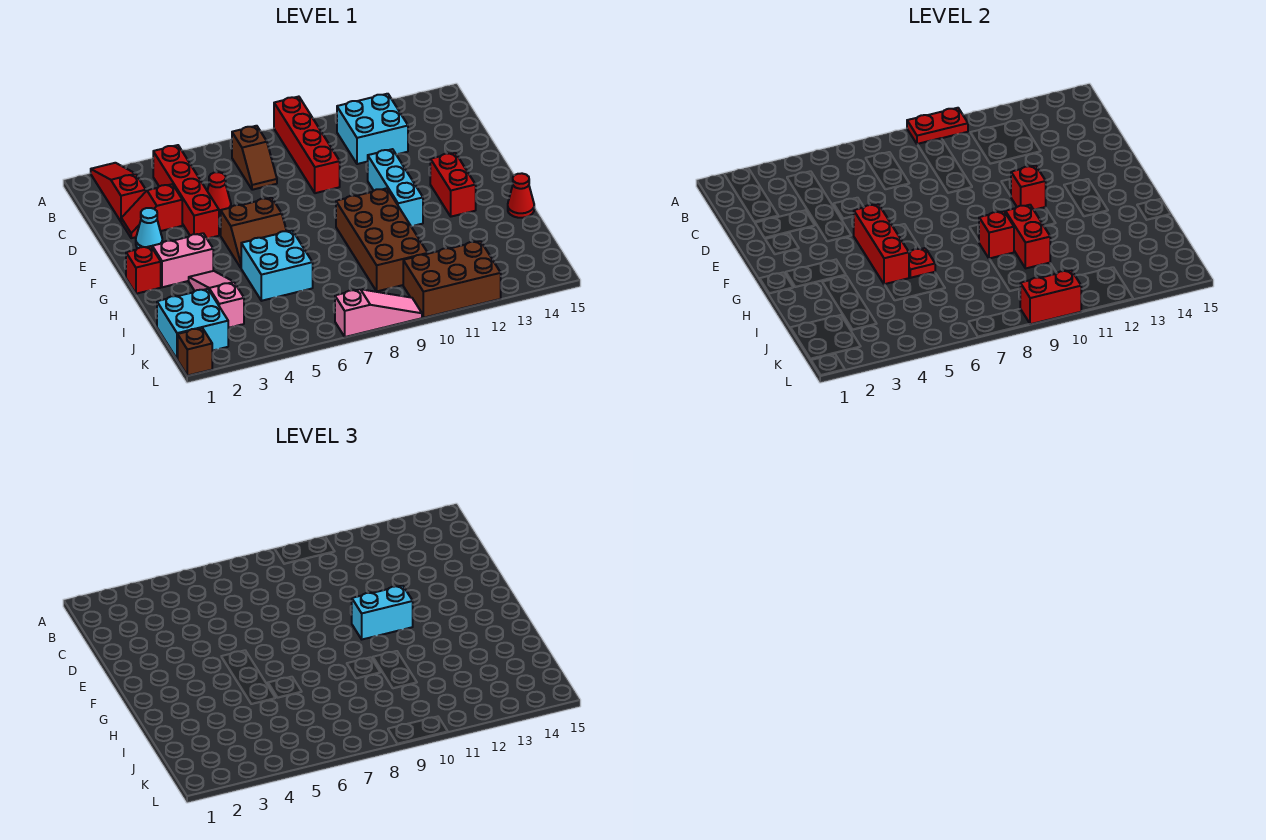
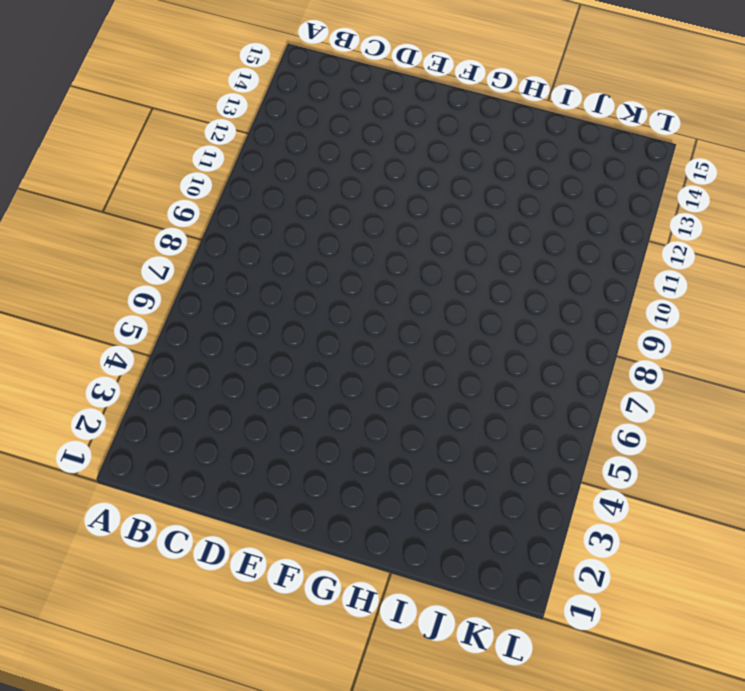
none -> red slope A2:C2 level 1 top C
none -> red brick A9:D9 level 1
none -> red brick B4:E4 level 1

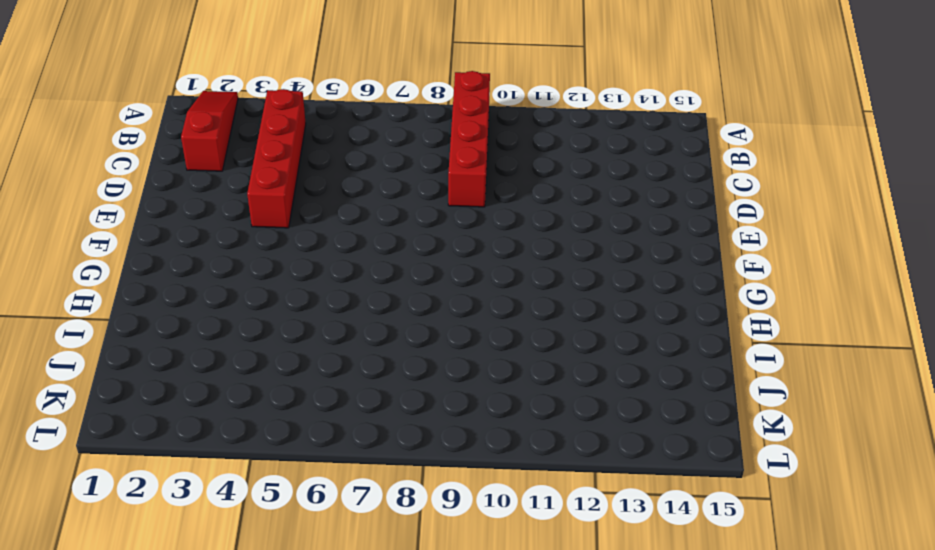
none -> brown slope B7:C7 level 1 top B
none -> cyan brick B11:C12 level 1
none -> red slope D2:D3 level 1 top 3

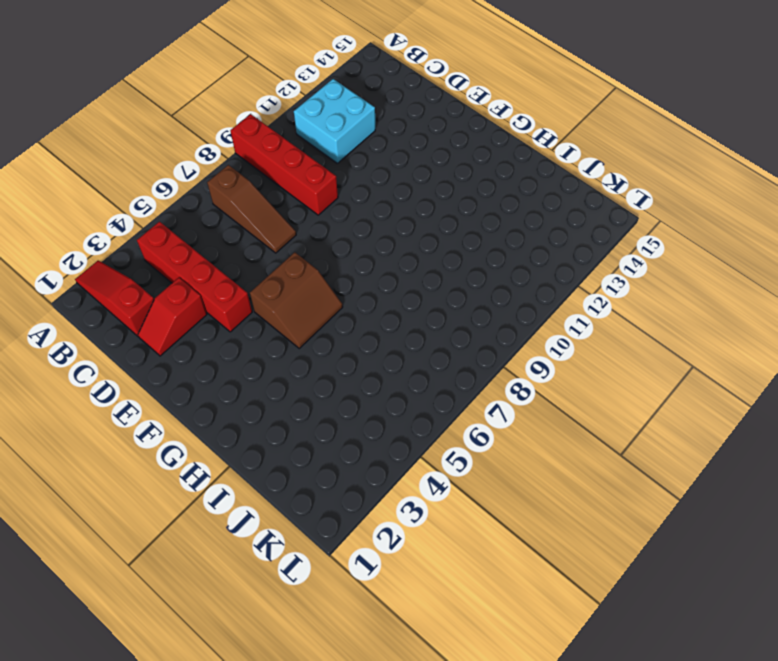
brown slope B7:D7 level 1 top B -> brown slope B7:C7 level 1 top B
none -> red cone D5 level 1
none -> cyan cone E2 level 1
none -> cyan brick E11:G11 level 1

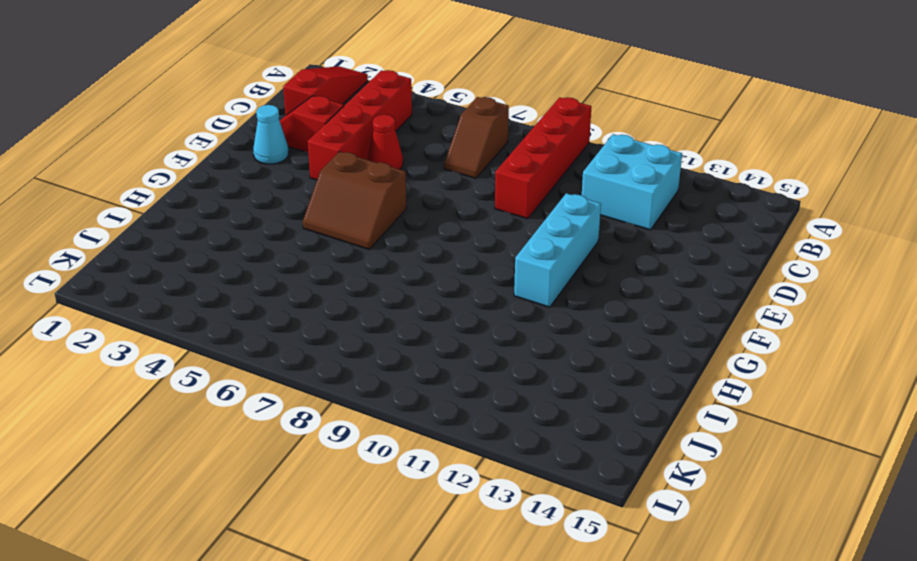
none -> red brick F13:G13 level 1
none -> red brick G1 level 1
none -> pink brick G2:G3 level 1

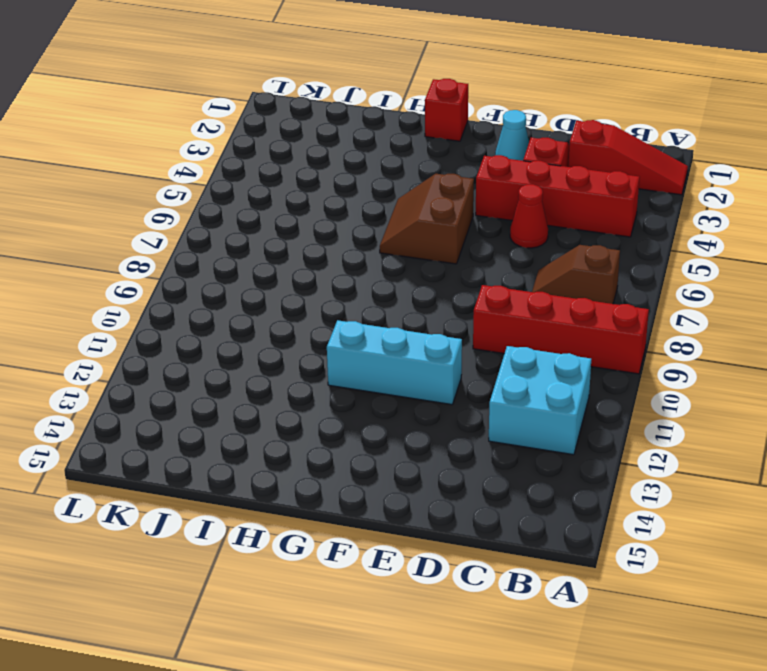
none -> red brick F13:G13 level 1
none -> pink brick G2:G3 level 1
none -> brown brick G9:J10 level 1

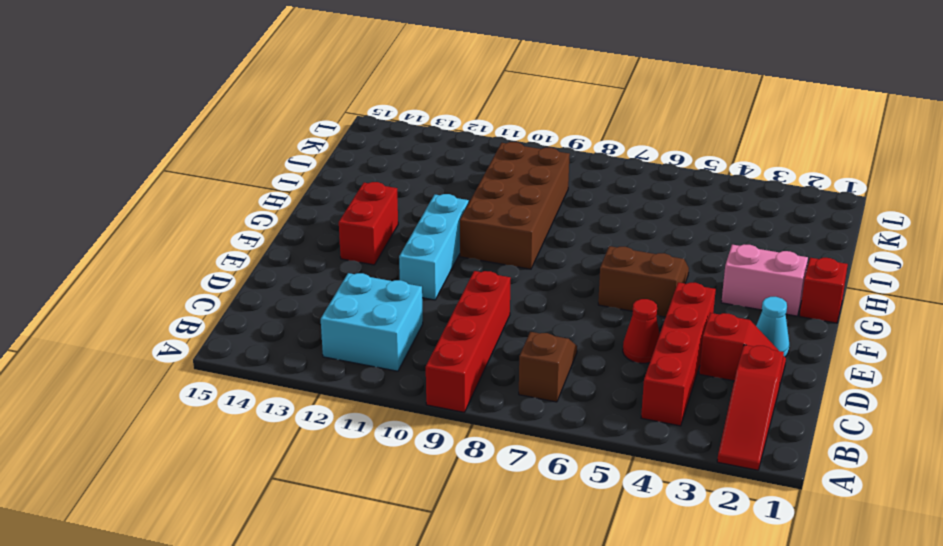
none -> pink slope H3:J3 level 1 top J
none -> cyan brick H5:I6 level 1
none -> red cone H15 level 1

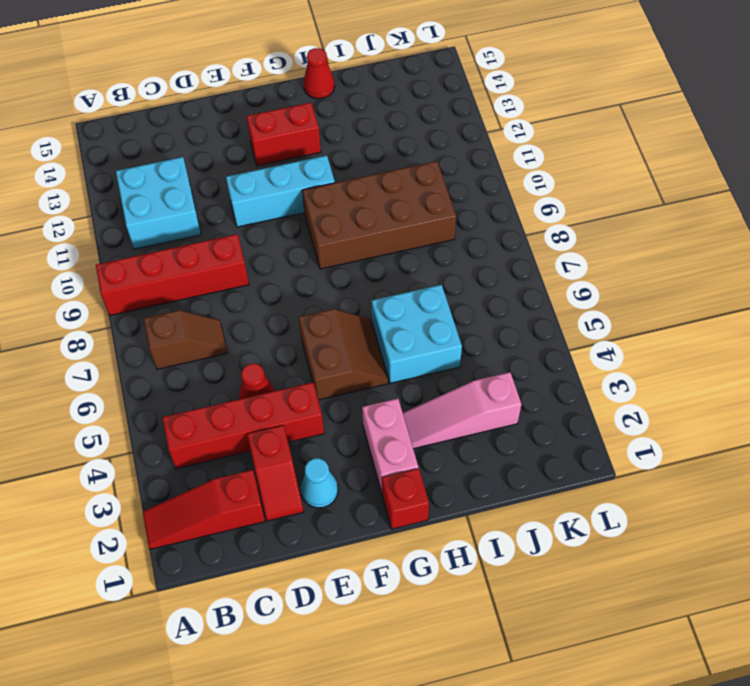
none -> cyan brick J1:K2 level 1
none -> brown brick K10:L12 level 1
none -> brown brick L1 level 1

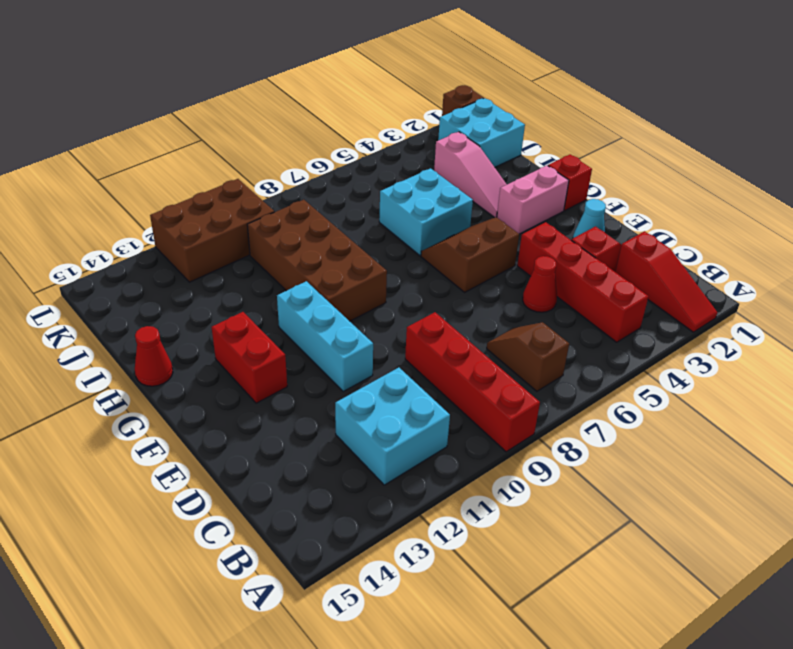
none -> pink slope L7:L9 level 1 top 7
none -> red plate A9:A10 level 2
none -> red brick F5:H5 level 2

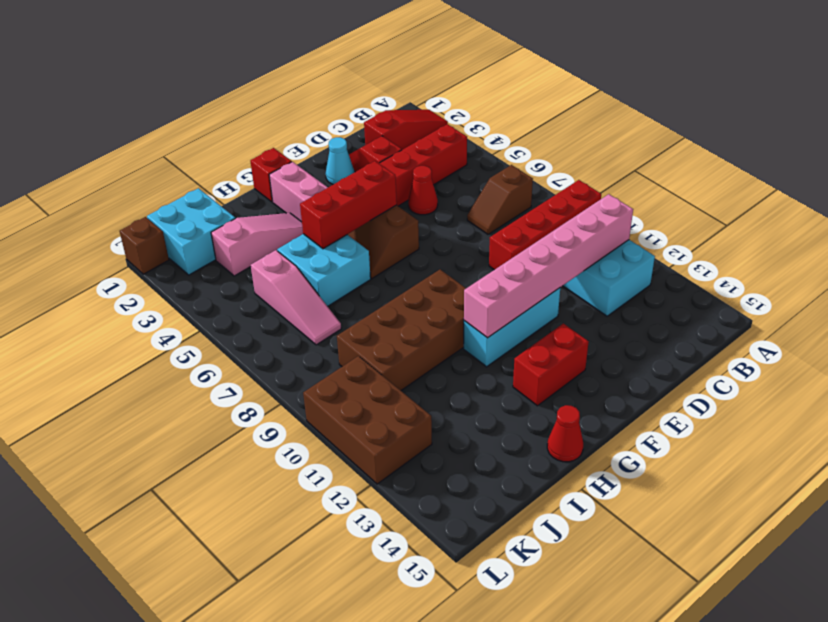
pink brick B11:G11 level 2 -> red brick F11 level 2
pink slope J5:J7 level 1 top 5 -> pink slope L7:L9 level 1 top 7
none -> red plate A9:A10 level 2
none -> red plate H6 level 2
none -> red brick H9 level 2

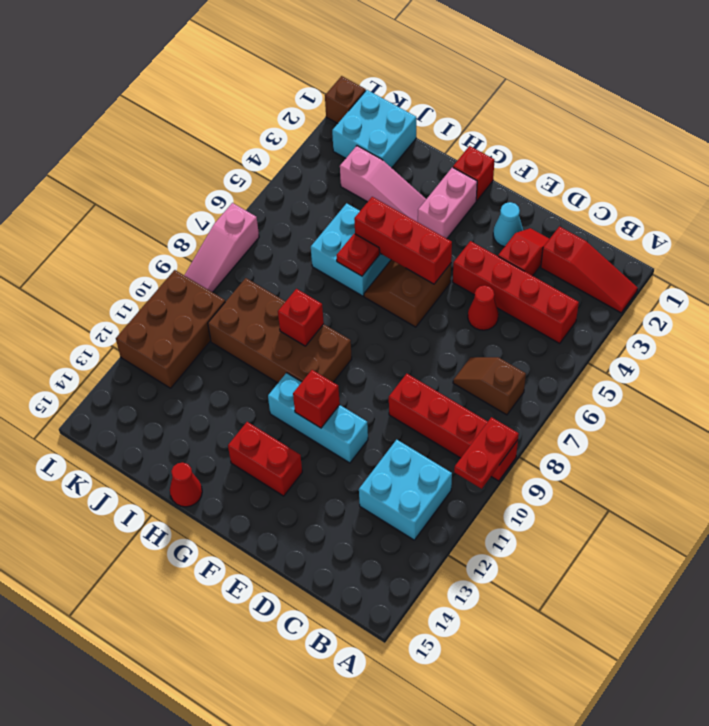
none -> red brick H10:I10 level 2
none -> red brick L9:L10 level 2
none -> cyan brick F10:F11 level 3

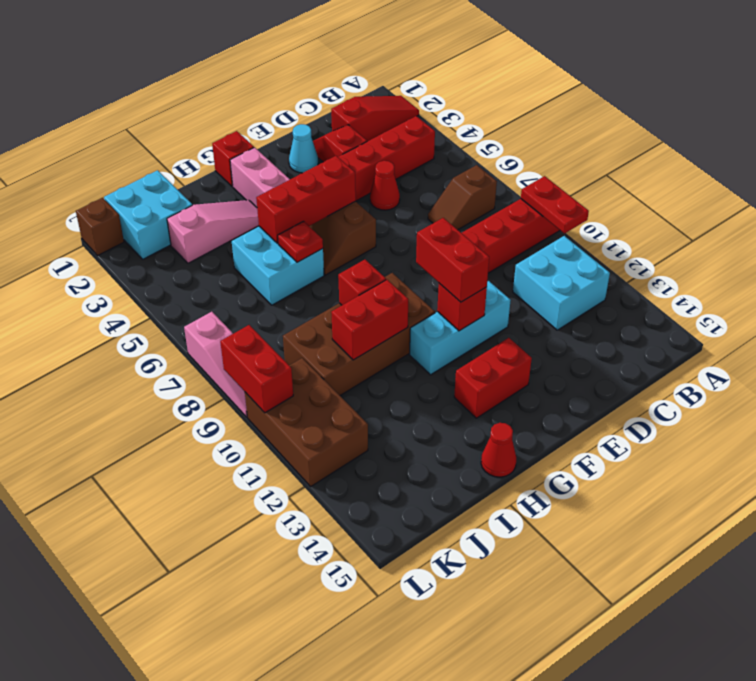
red brick F10:F11 level 3 -> cyan brick F10:F11 level 3

